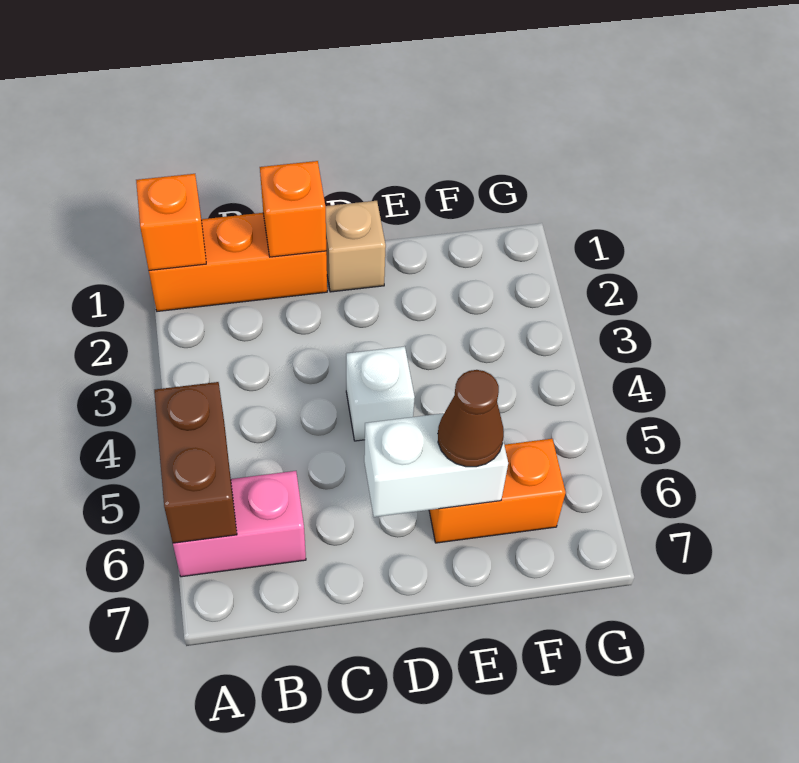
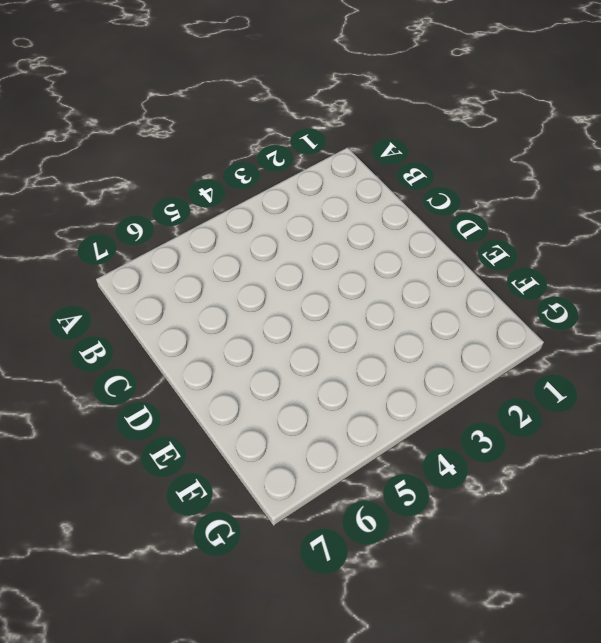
none -> orange brick A1:C1 level 1
none -> pink brick A6:B6 level 1

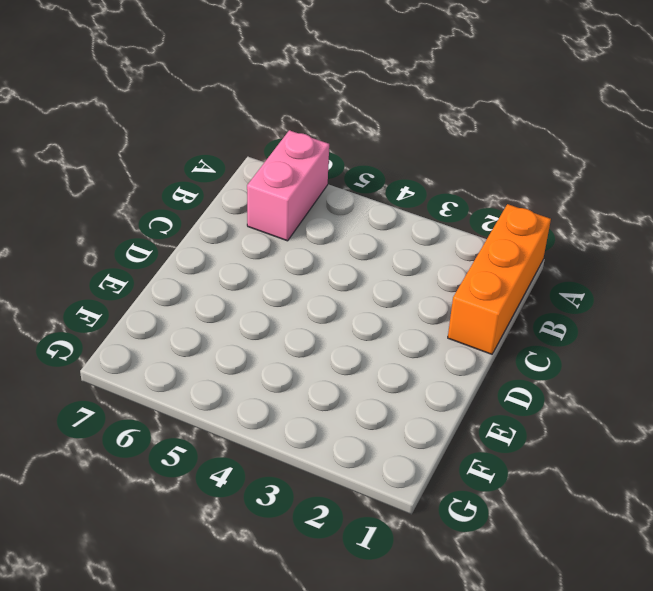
none -> tan brick D1 level 1
none -> white brick D4 level 1

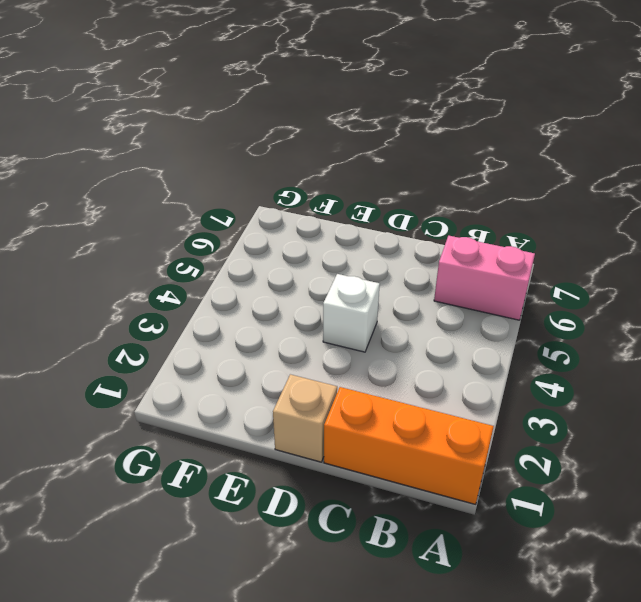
none -> orange brick E6:F6 level 1
none -> orange brick A1 level 2

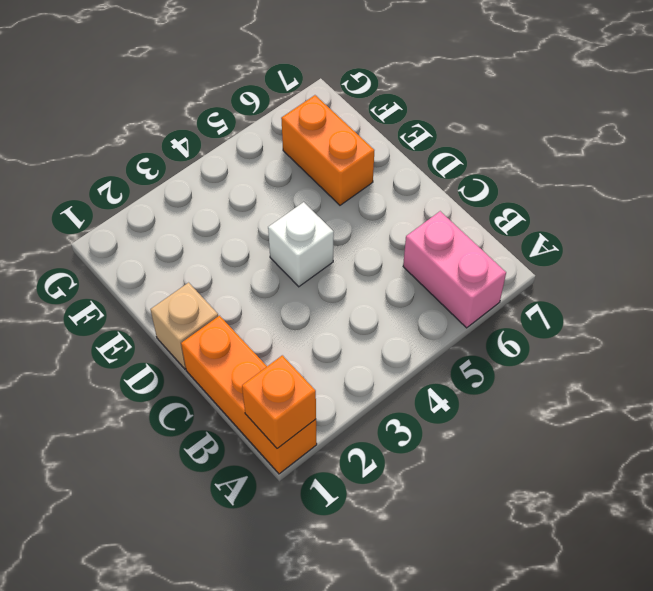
none -> brown brick A5:A6 level 2
none -> orange brick C1 level 2

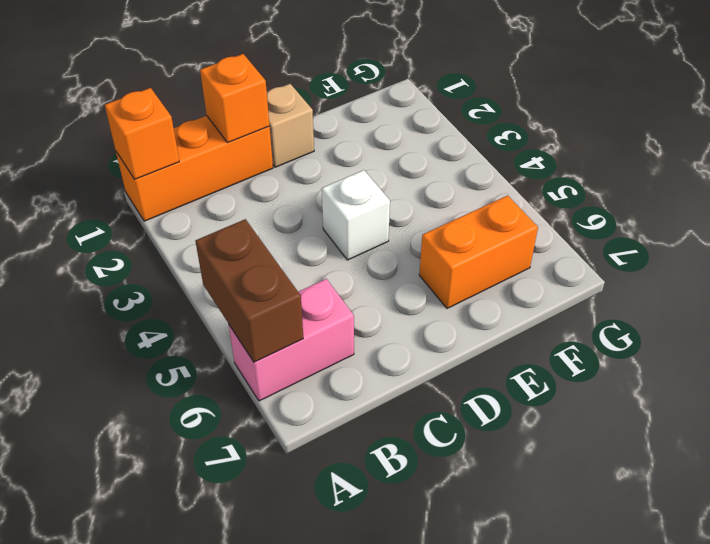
none -> white brick D6:E6 level 2
none -> brown cone E6 level 3

